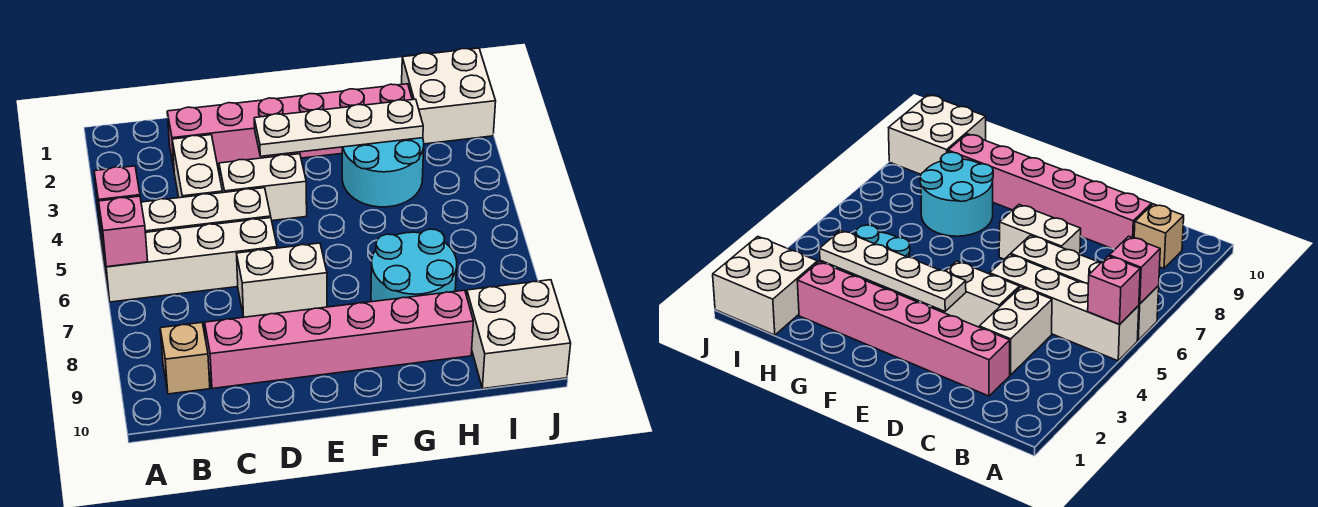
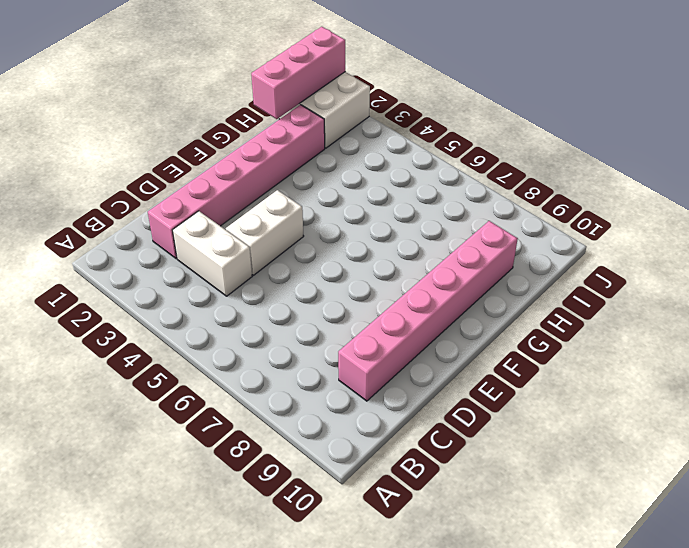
pink brick H1:J1 level 2 -> none
none -> white brick A5:D5 level 1
none -> white brick A6:D6 level 1
none -> tan brick B9 level 1

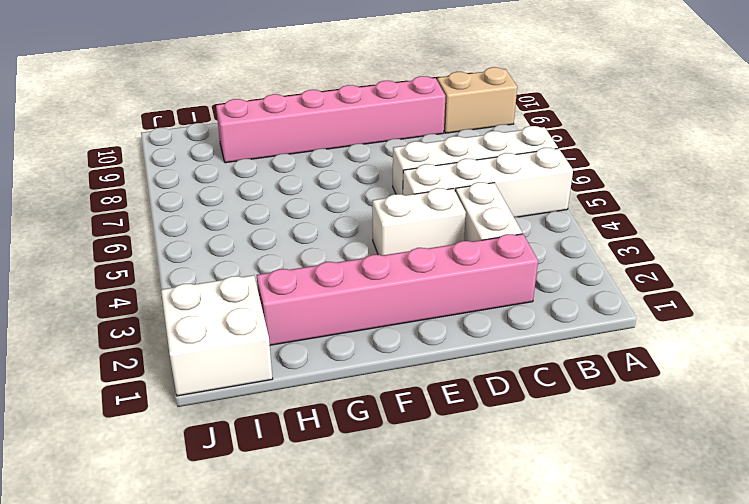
tan brick A9:B9 level 1 -> tan brick B9 level 1
none -> white brick D7:E7 level 1
none -> cyan round brick G3:H4 level 1
none -> cyan round brick G7:H8 level 1

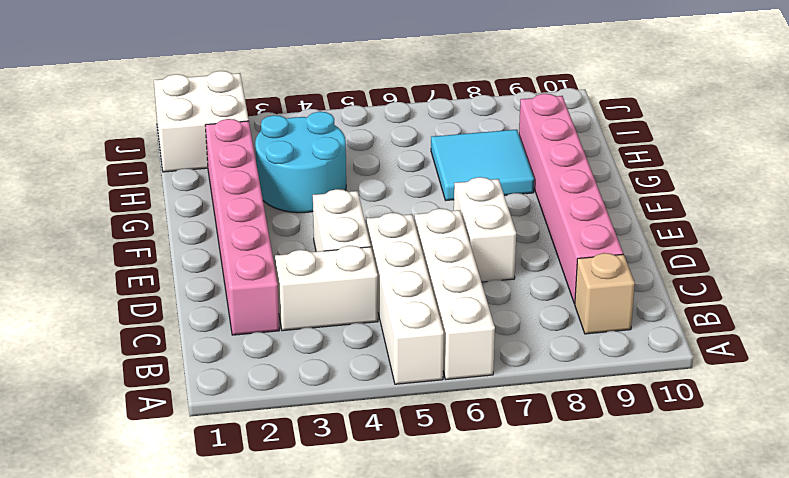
cyan tile G7:H8 level 1 -> cyan round brick G7:H8 level 1
none -> white brick I9:J10 level 1
none -> pink brick A5 level 2
none -> pink brick A6 level 2

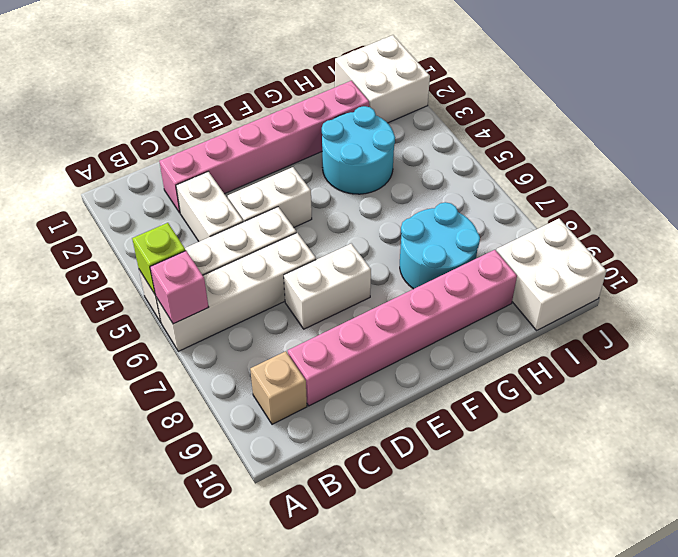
lime brick A5 level 2 -> pink brick A5 level 2
none -> white plate E3:H3 level 2

